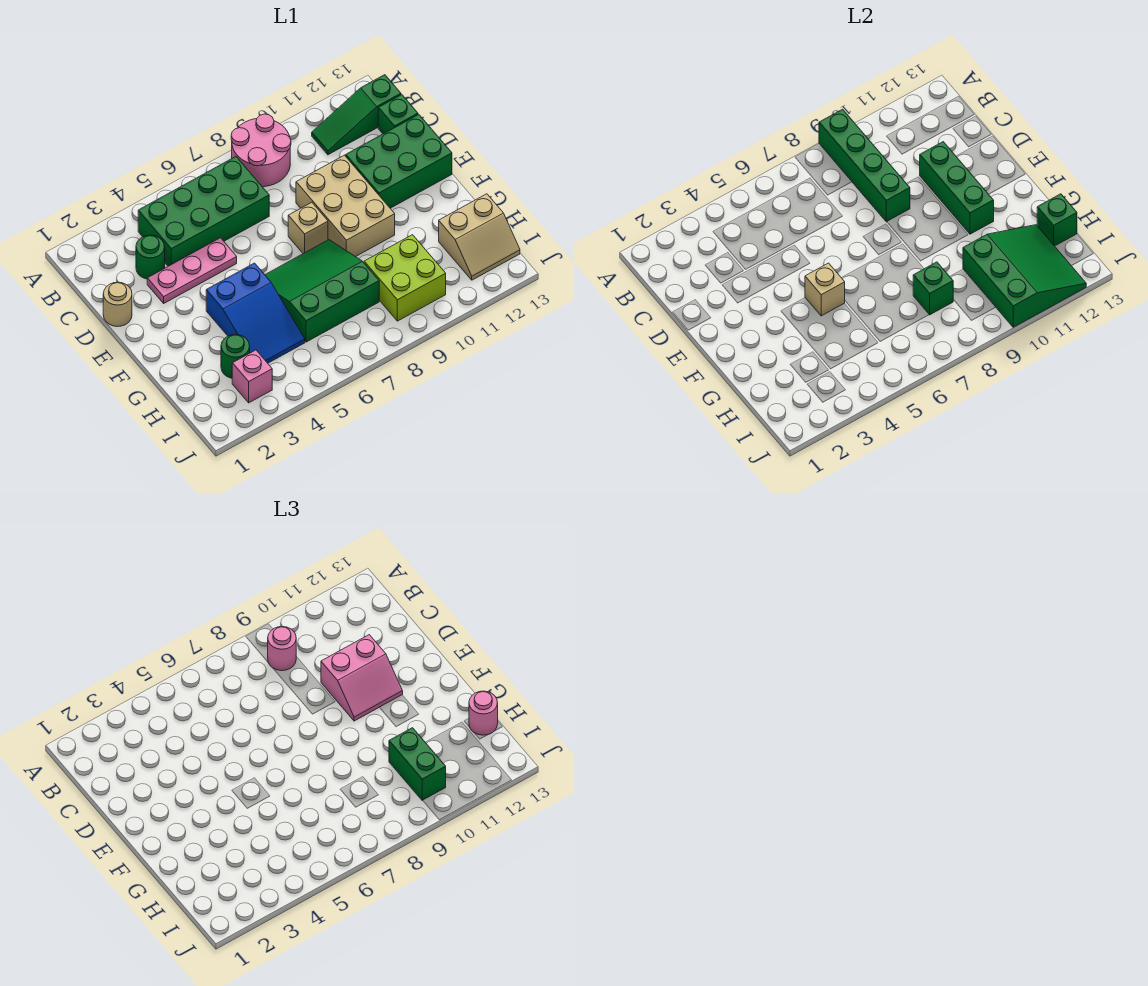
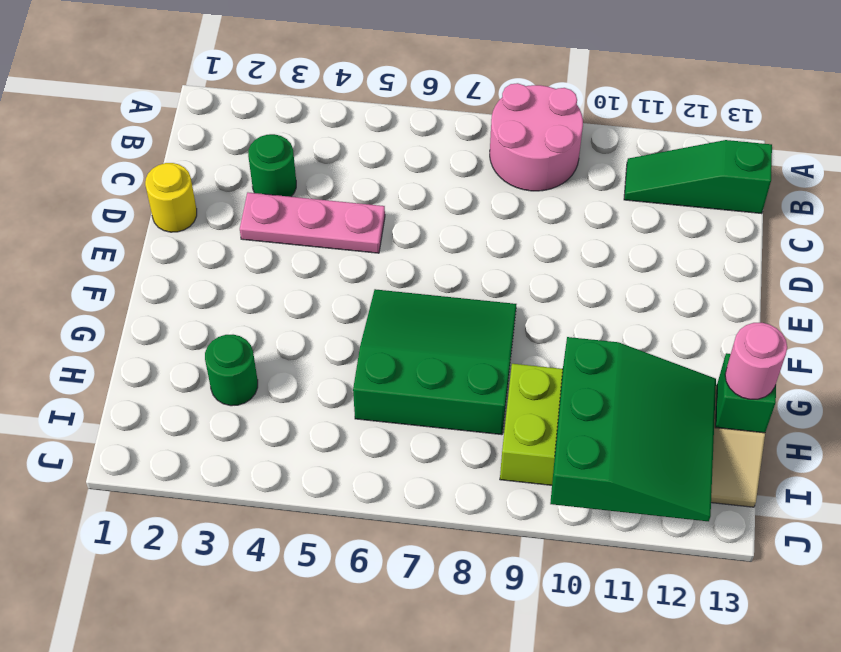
yellow round brick D1 level 1 -> tan round brick D1 level 1
none -> green brick B4:C7 level 1
none -> green brick C13 level 1
none -> tan brick D9:F10 level 1

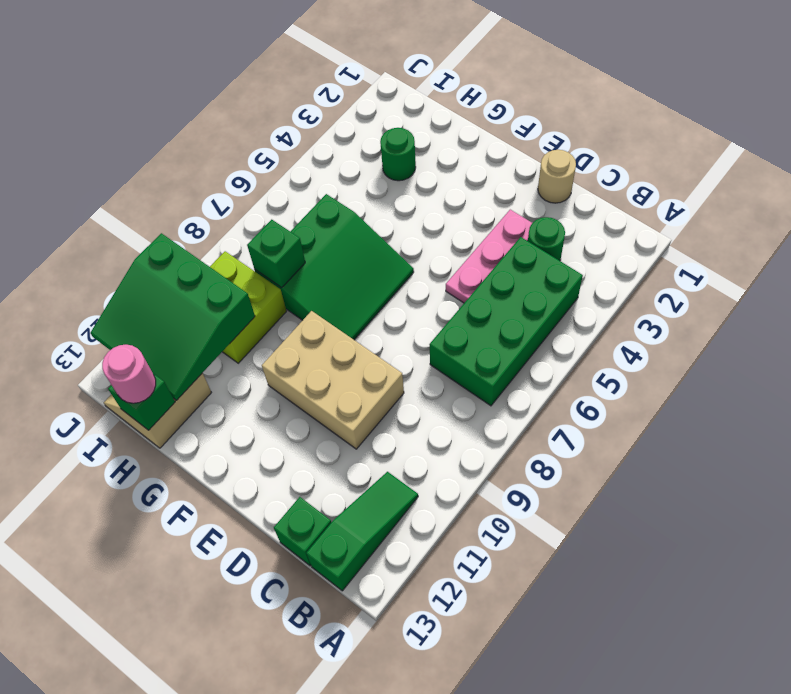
none -> pink round brick A8:B9 level 1
none -> green brick D11:E13 level 1
none -> tan brick E8 level 1

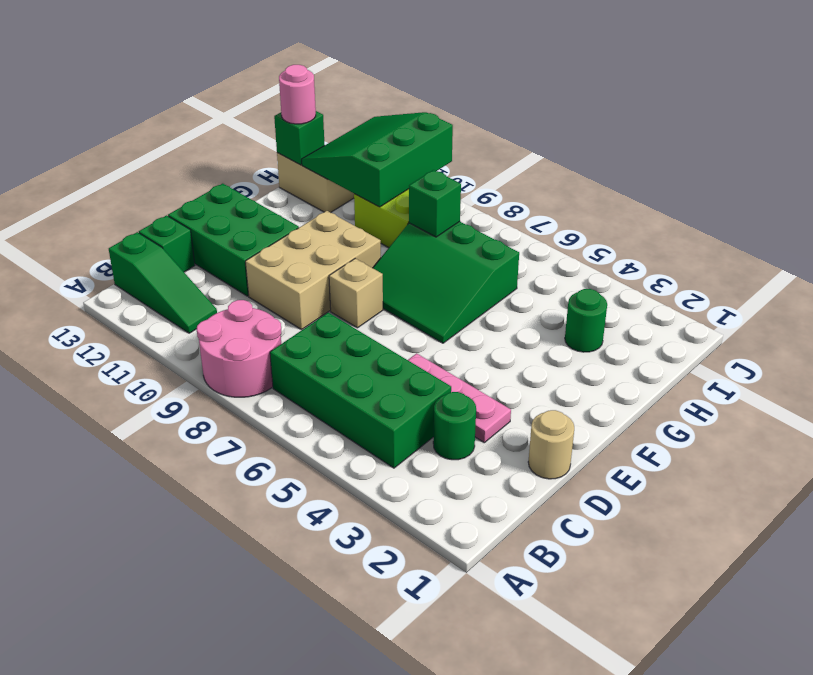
none -> blue slope F4:H5 level 1 top F
none -> pink brick I3 level 1
none -> green brick A9:D9 level 2

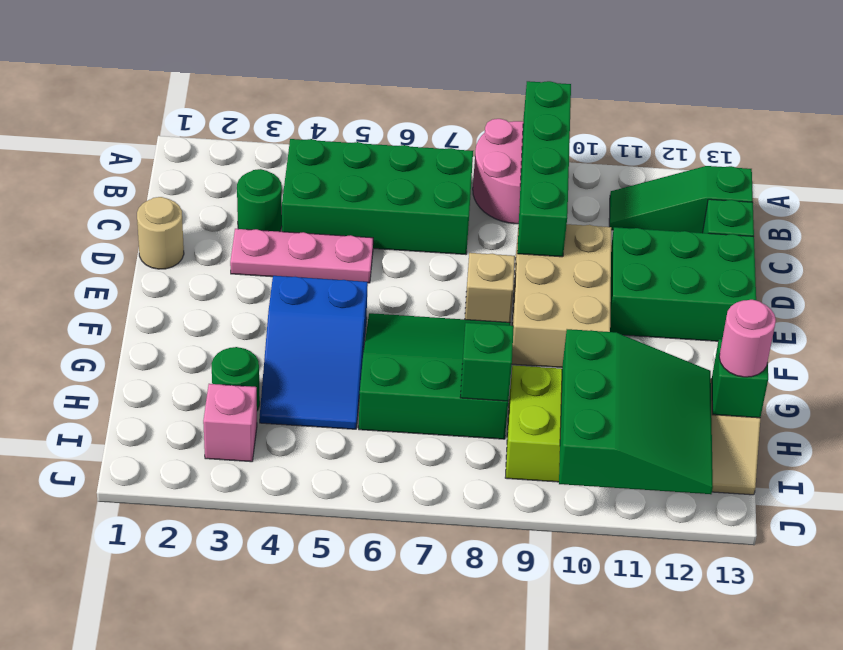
none -> green brick D11:F11 level 2
none -> tan brick F5 level 2
none -> pink round brick B9 level 3

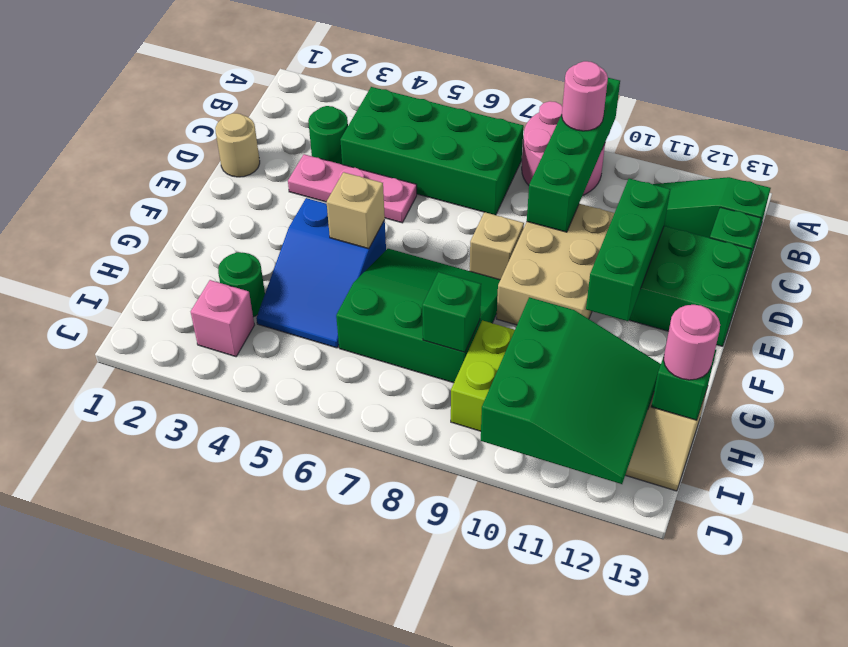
none -> pink slope D10:E11 level 3 top D
none -> green brick H10:I10 level 3

